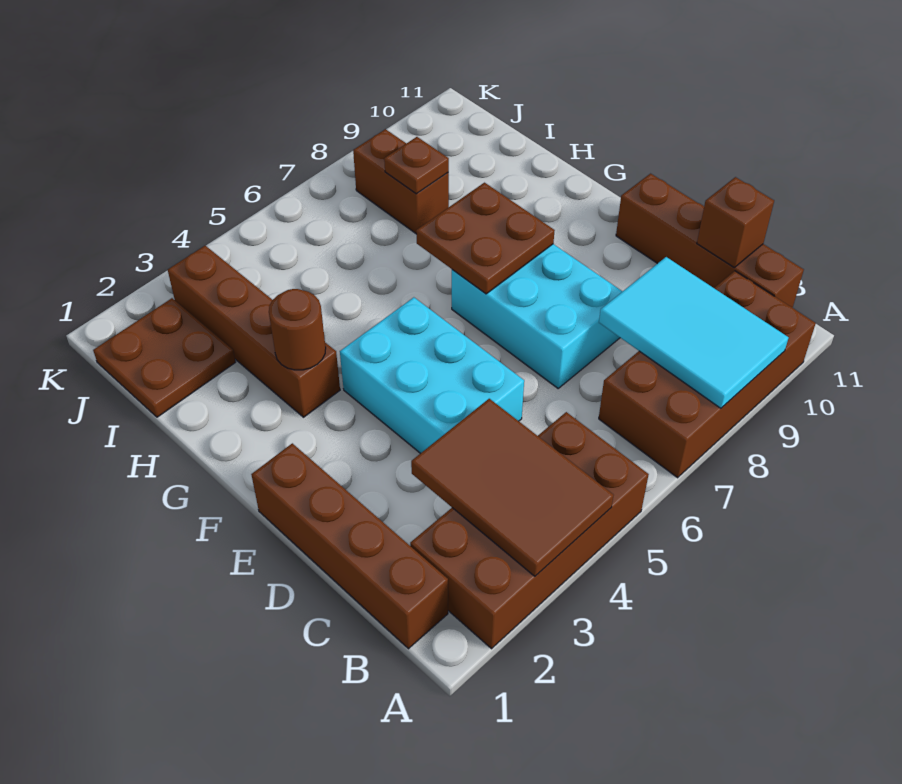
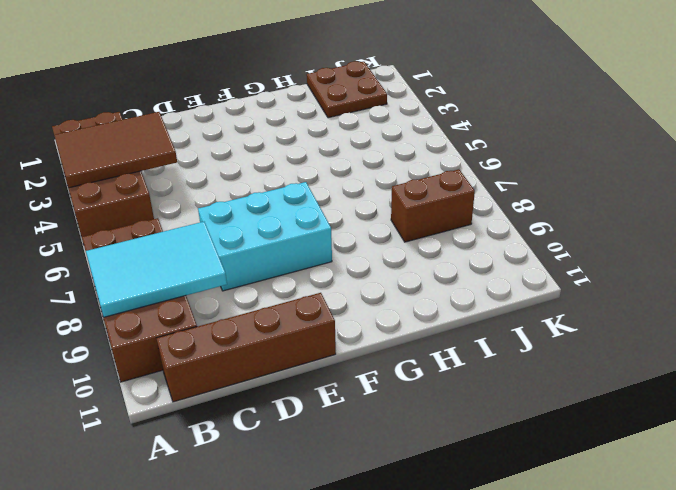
none -> brown brick B1:E1 level 1
none -> cyan brick D4:F5 level 1
none -> brown brick G3:J3 level 1

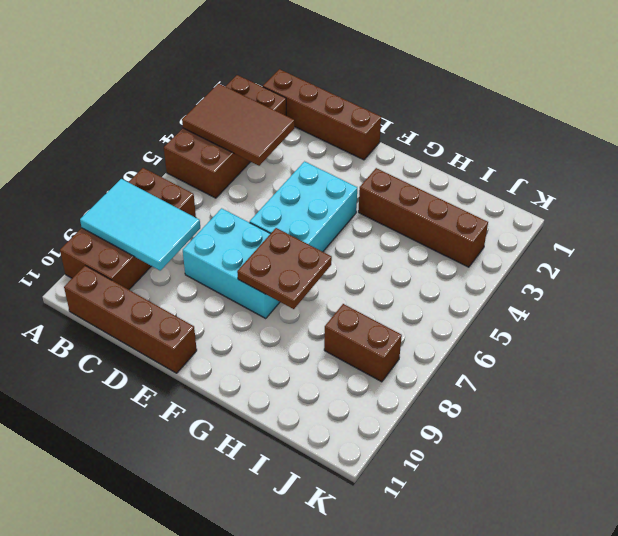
cyan brick E4:F6 level 1 -> cyan brick D4:F5 level 1
none -> brown plate I1:J2 level 1
none -> brown brick C11 level 2
none -> brown round brick G3 level 2

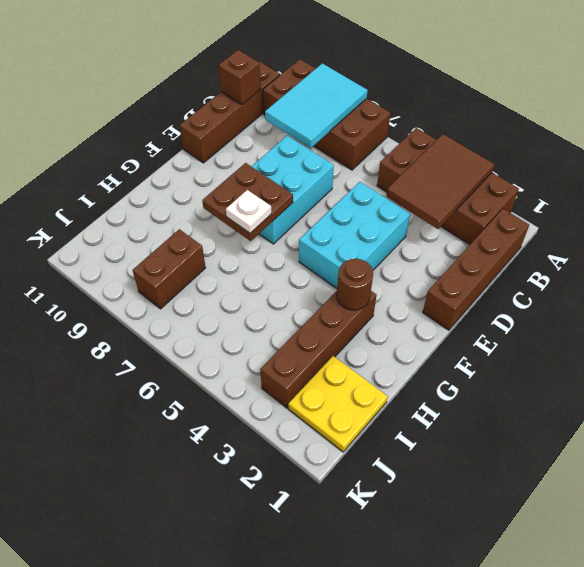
white plate G7 level 3 -> none
yellow plate I1:J2 level 1 -> brown plate I1:J2 level 1
none -> brown plate I8 level 2

